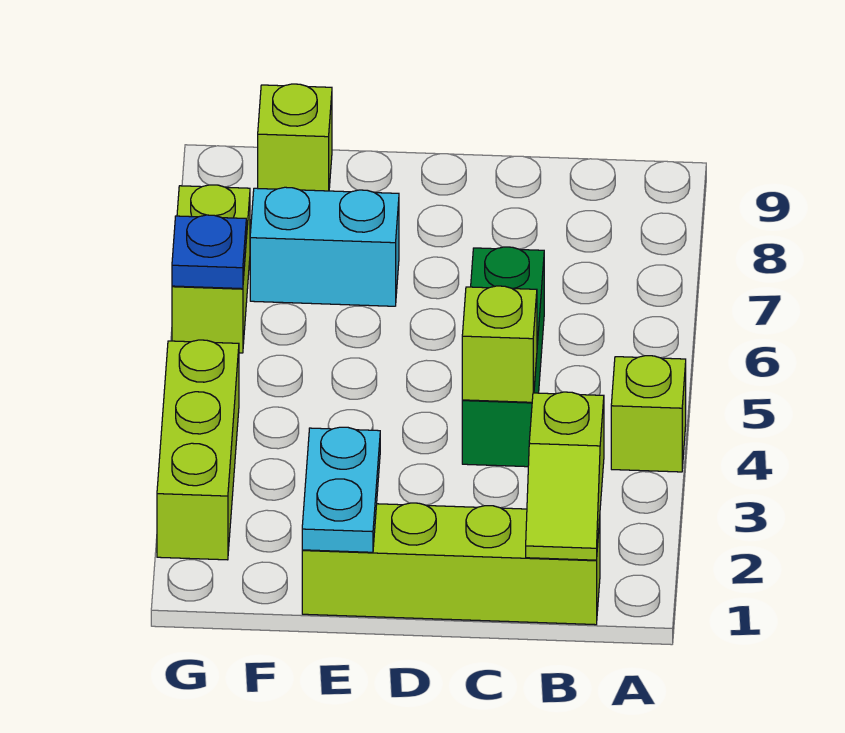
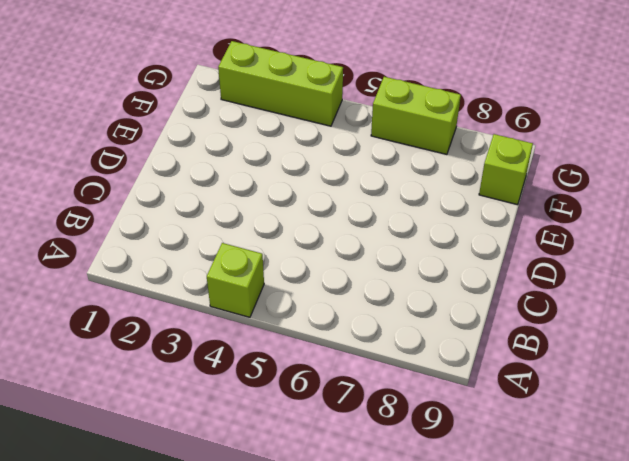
none -> lime brick B1:E1 level 1
none -> green brick C4:C6 level 1

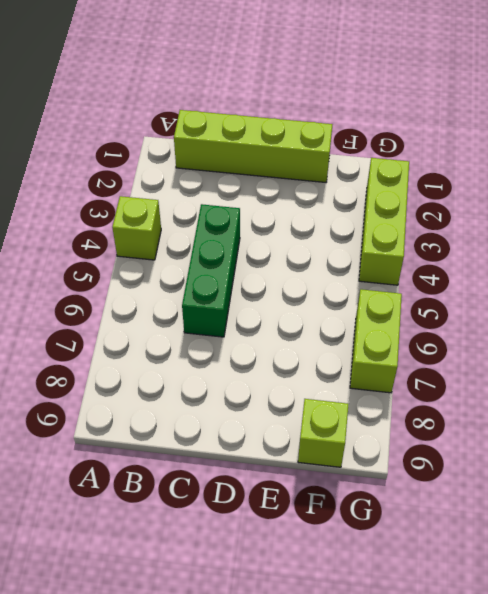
none -> cyan brick E7:F7 level 1
none -> lime slope B1:B2 level 2 top 2

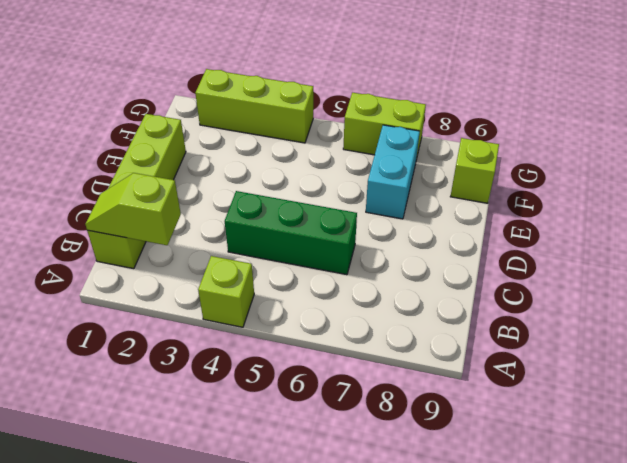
none -> lime brick C4 level 2
none -> cyan plate E1:E2 level 2

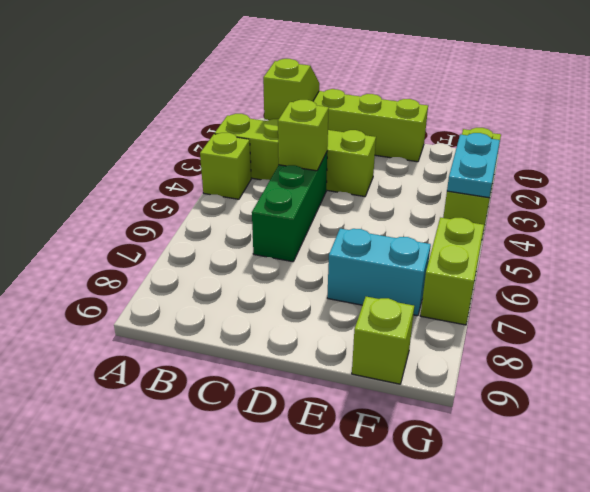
lime brick A3:D3 level 1 -> none
cyan plate G3:G4 level 2 -> cyan plate E1:E2 level 2
none -> blue plate G6 level 2

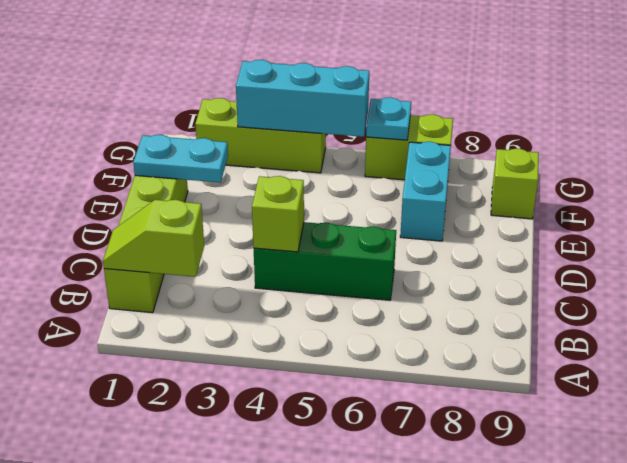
cyan brick G3:G5 level 2 -> none
cyan plate G6 level 2 -> blue plate G6 level 2
none -> lime brick A4 level 1

